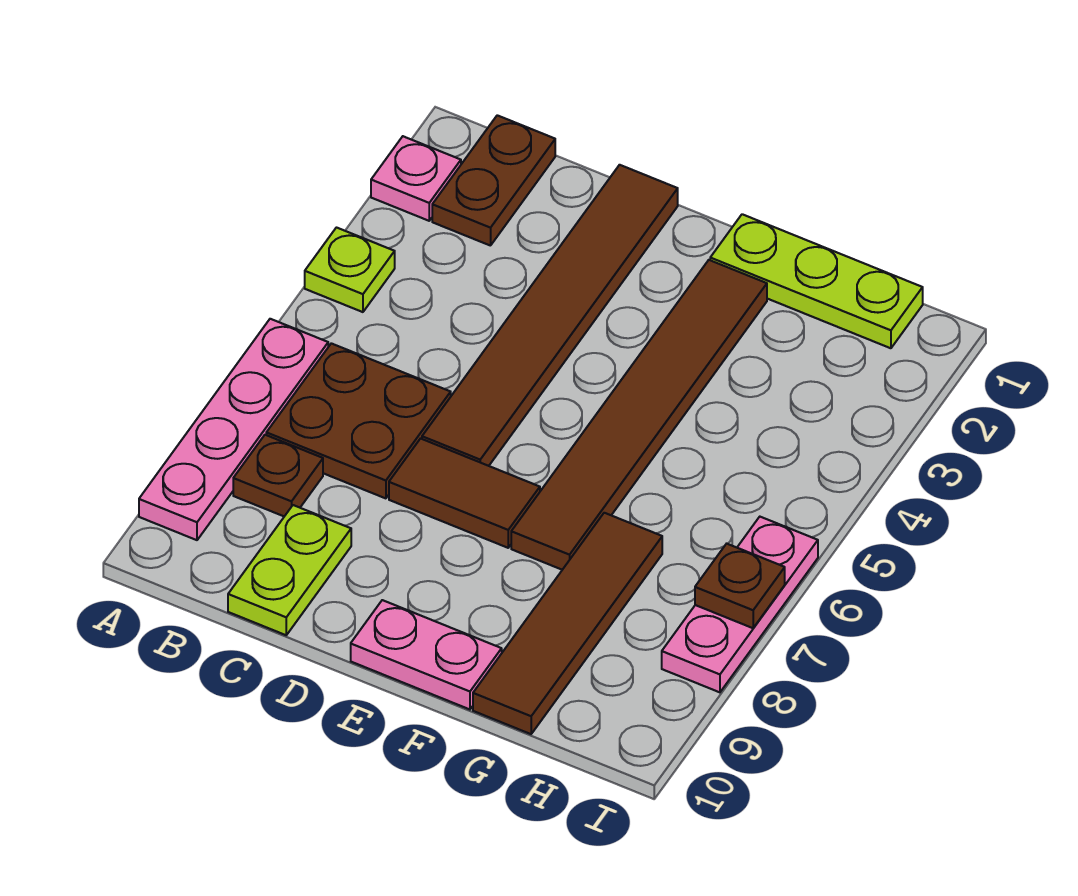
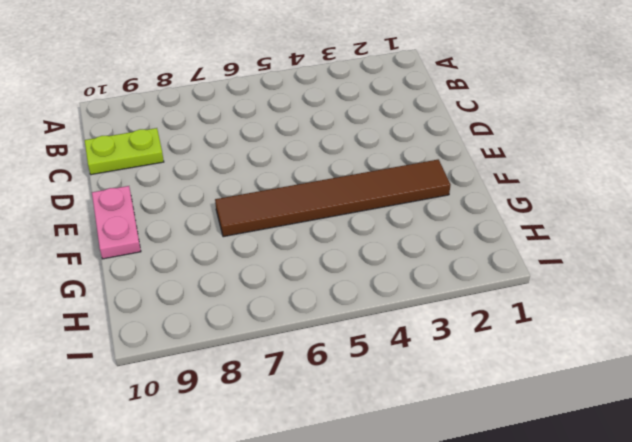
none -> pink plate A2 level 1
none -> lime plate A4 level 1
none -> pink plate A6:A9 level 1

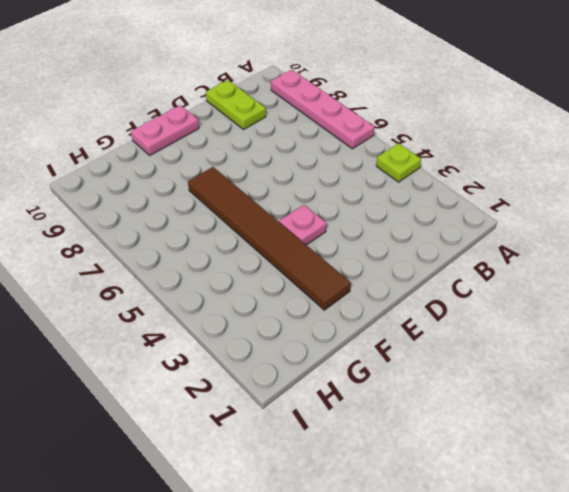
pink plate E4 level 1 -> pink plate A2 level 1
none -> brown plate B1:B2 level 1
none -> brown plate B6:C7 level 1
none -> brown plate B8 level 1

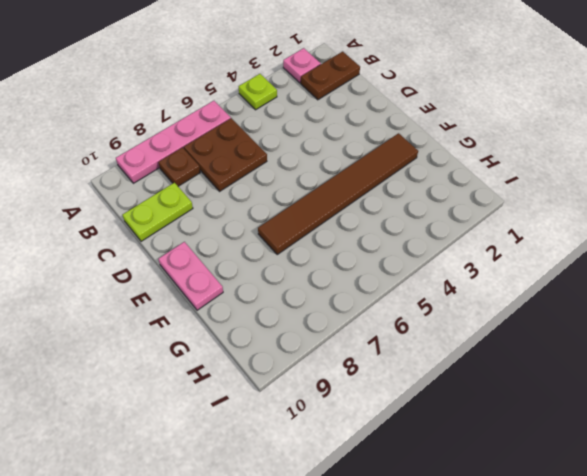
none -> brown tile D1:D6 level 1
none -> brown tile D7:E7 level 1
none -> lime plate F1:H1 level 1

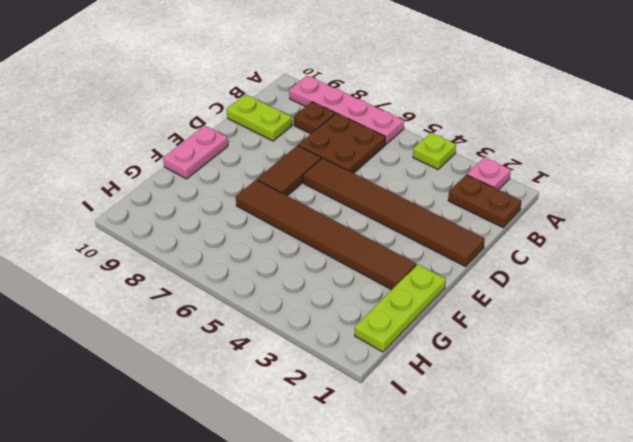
none -> brown tile G7:G10 level 1
none -> pink plate I6:I8 level 1
none -> brown plate I7 level 2

